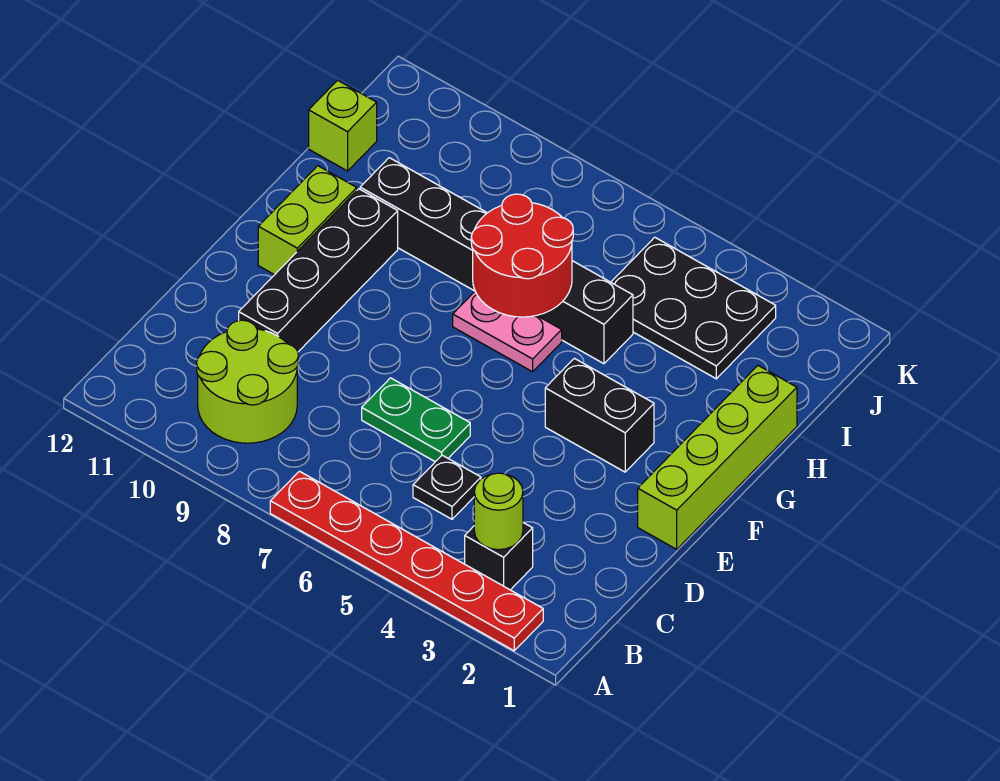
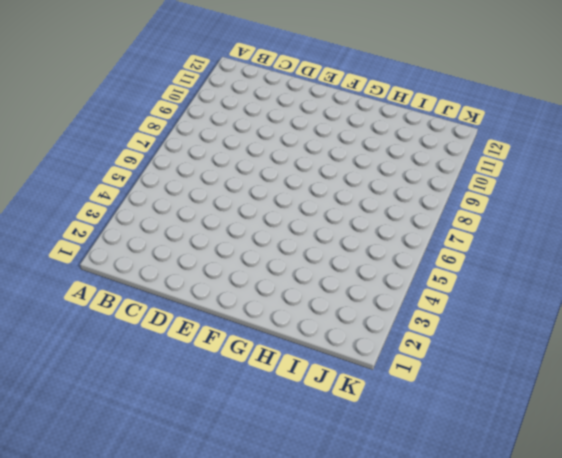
none -> red plate A2:A7 level 1
none -> black brick B3 level 1
none -> lime round brick B9:C10 level 1

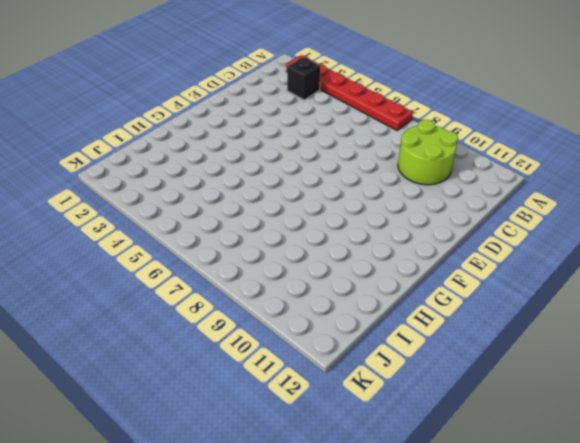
none -> black plate C5 level 1
none -> green plate D6:D7 level 1
none -> black brick D10:G10 level 1

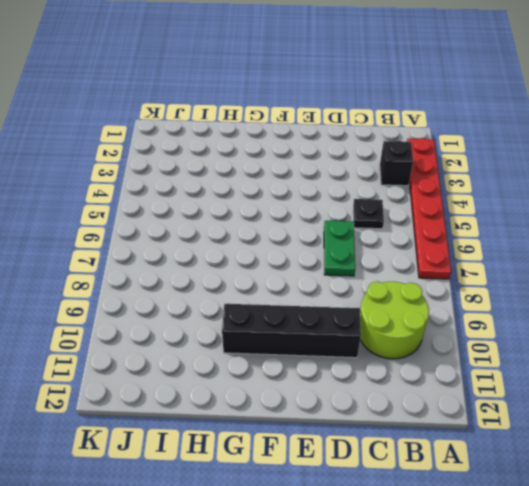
none -> lime brick E1:H1 level 1
none -> black brick F3:F4 level 1
none -> lime brick F11:G11 level 1

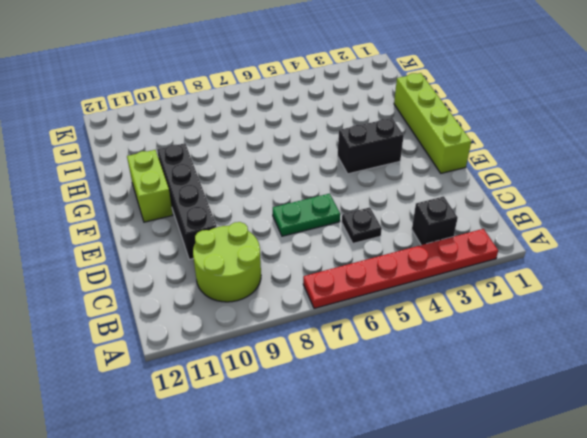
none -> pink plate G6:G7 level 1
none -> black brick H5:H10 level 1
none -> black plate I3:J5 level 1

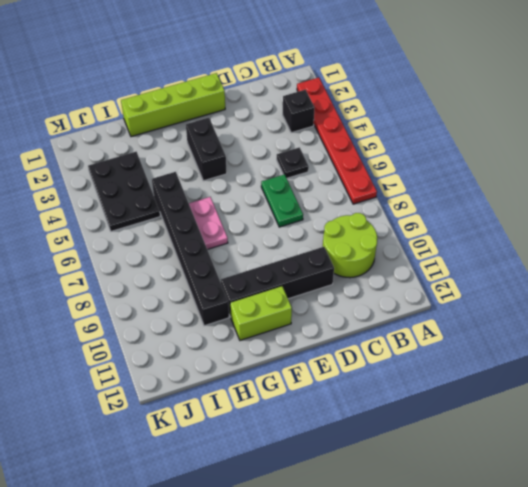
none -> lime brick I12 level 1
none -> lime round brick B3 level 2
none -> red round brick G6:H7 level 2

